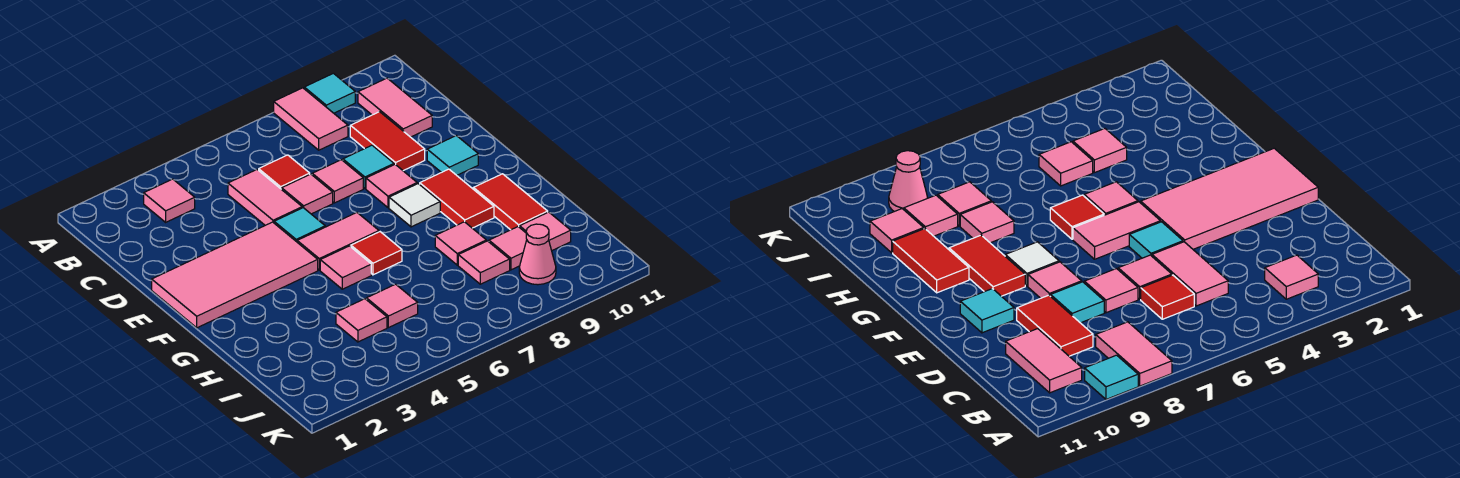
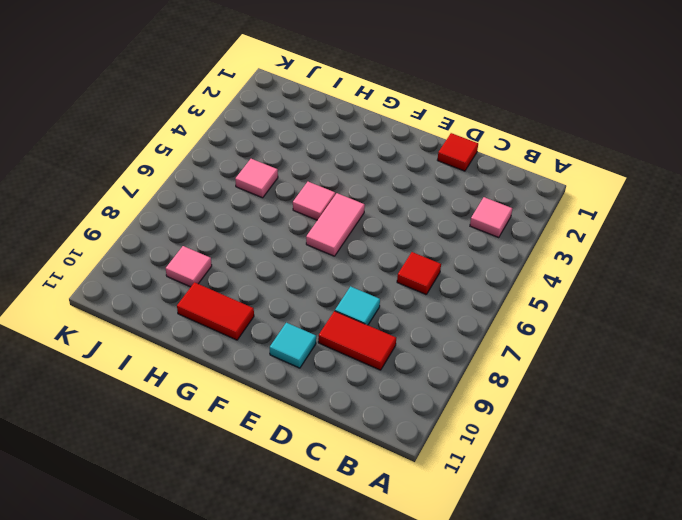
red tile D1 level 1 -> red tile G6 level 1
none -> pink tile A8:B8 level 1
none -> cyan tile A9 level 1
none -> pink tile B10:C10 level 1

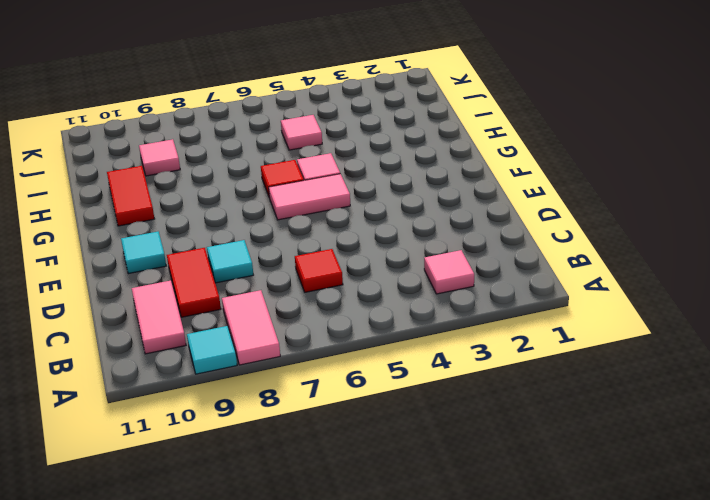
none -> pink tile C5:D5 level 1
none -> pink tile D6 level 1
none -> pink tile D7 level 1

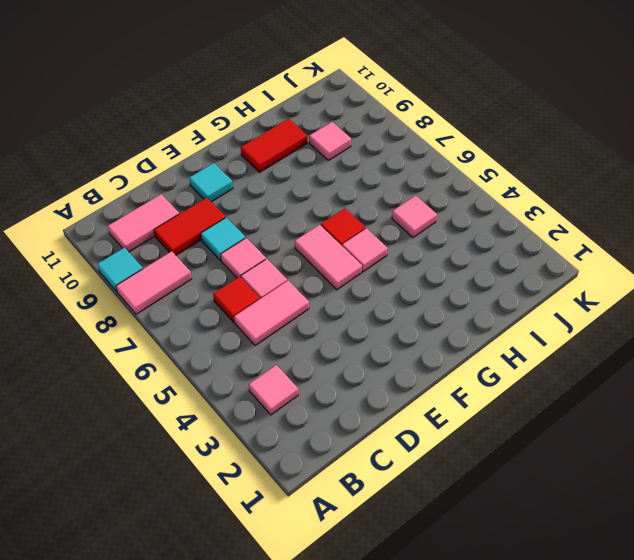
none -> pink tile E1:F4 level 1
none -> cyan tile E5 level 1
none -> pink tile E8 level 1

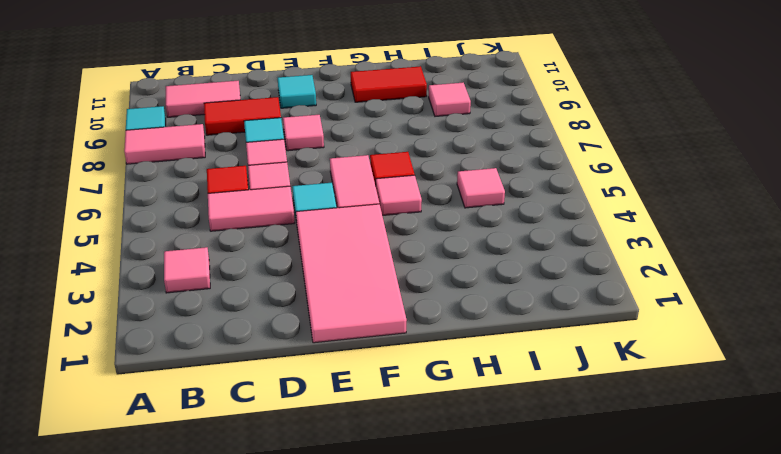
none -> white tile F8 level 1
none -> red tile F9:G9 level 1
none -> pink tile H8 level 1

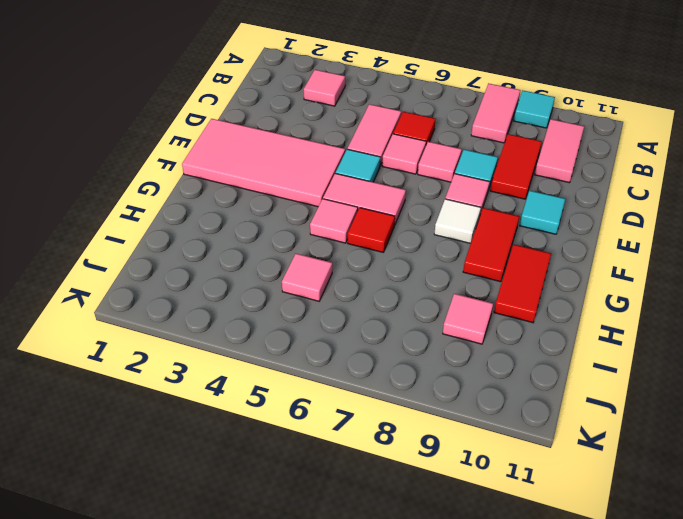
none -> pink tile H8 level 1
none -> pink tile I4 level 1
none -> pink tile I8 level 1

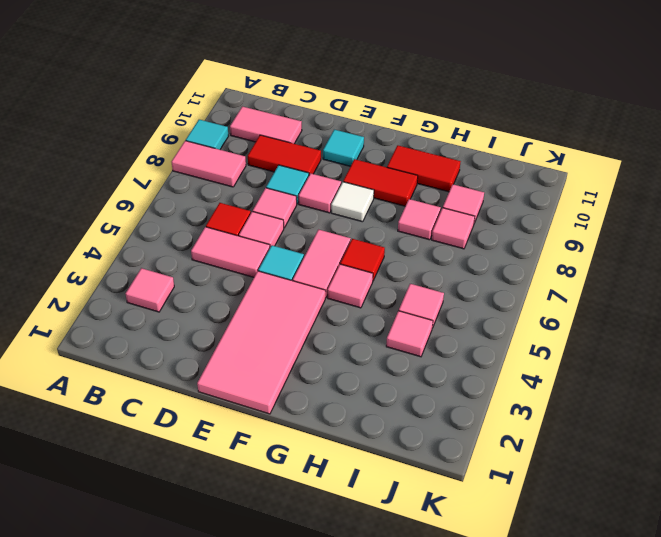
none -> pink tile I10 level 1
none -> pink cone J9 level 1

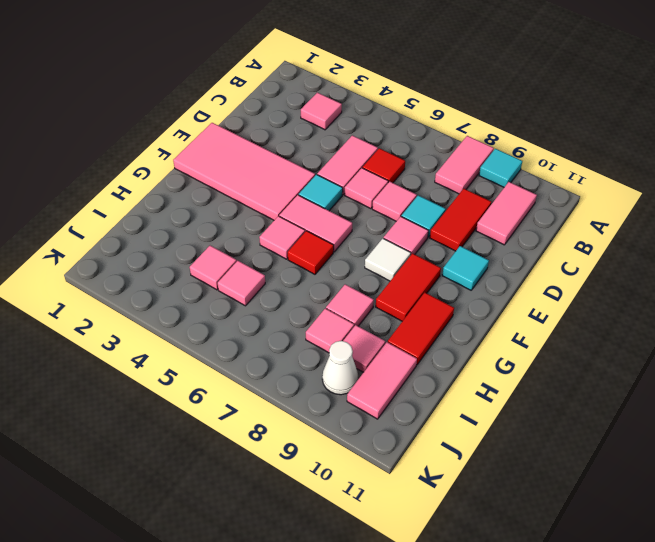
pink tile I10:J10 level 1 -> pink tile I10 level 1
white cone J9 level 1 -> pink cone J9 level 1

